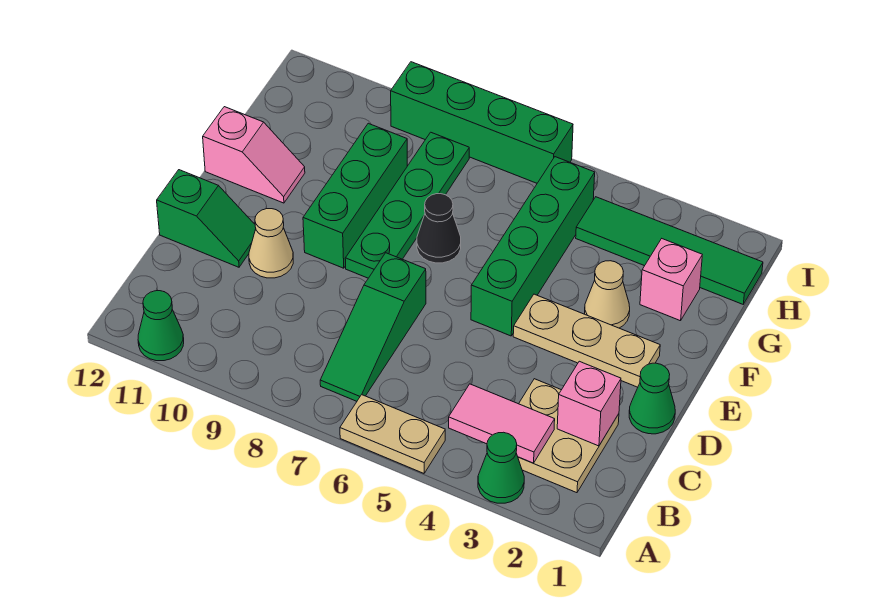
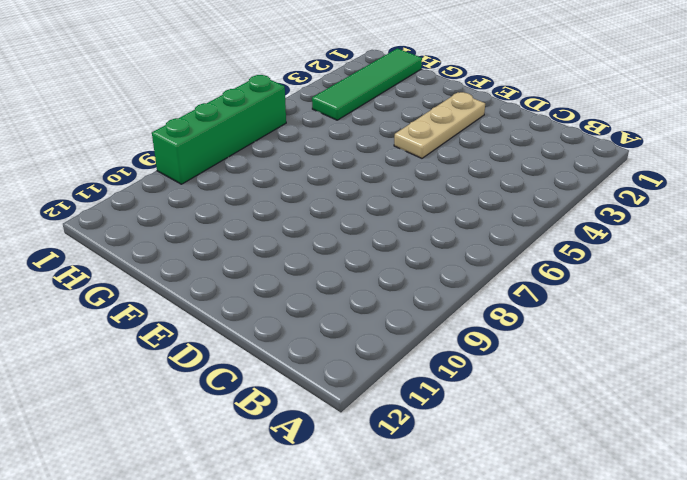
none -> green cone A3 level 1
none -> tan plate A5:A6 level 1
none -> green cone A11 level 1

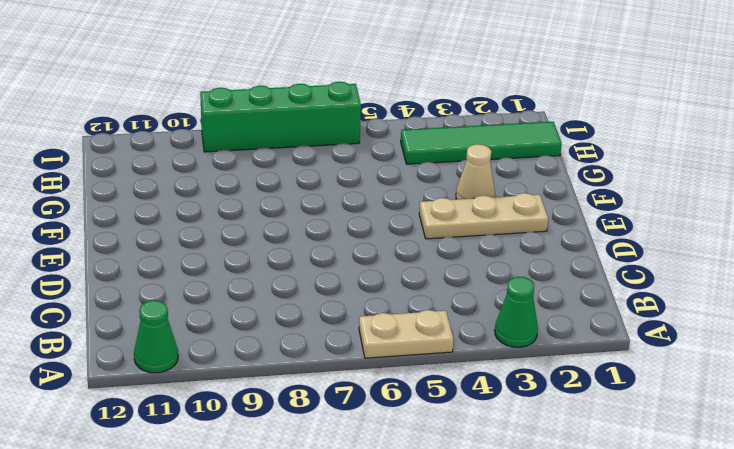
none -> tan plate B2:C3 level 1
none -> green slope B7:D7 level 1 top D
none -> green cone D1 level 1

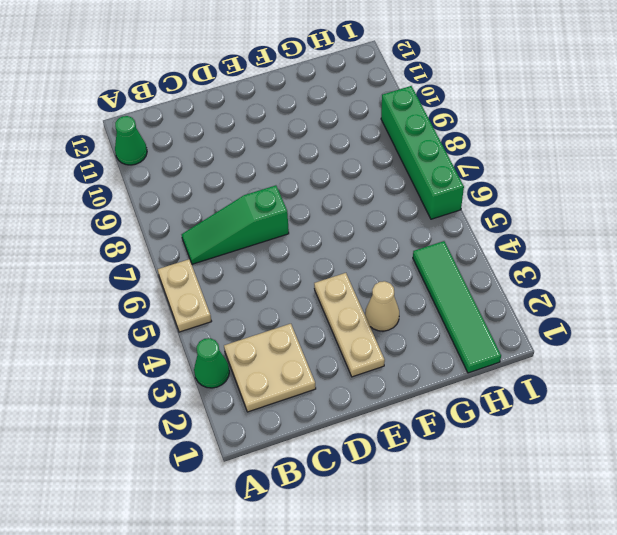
none -> green cone D1 level 1
none -> tan cone D10 level 1
none -> green slope D11:D12 level 1 top 12

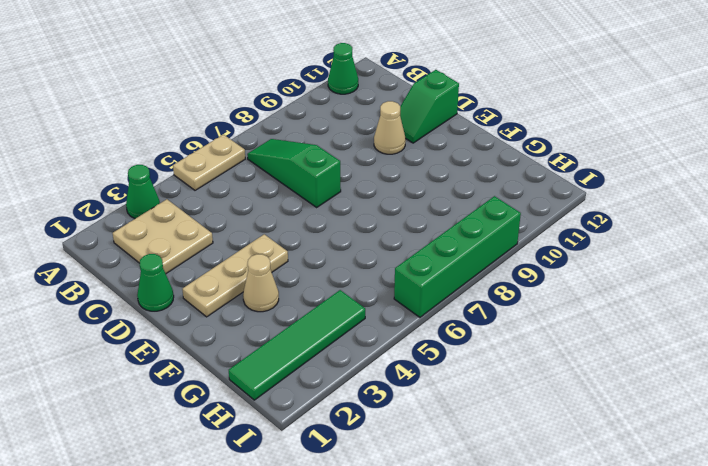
none -> green brick E5:H5 level 1
none -> green plate E8:H8 level 1
none -> green brick E9:G9 level 1

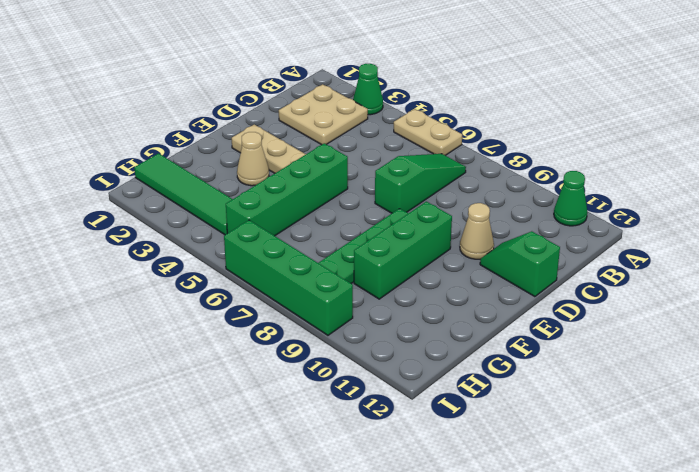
none -> green cone D1 level 1
none -> black cone F7 level 1
none -> pink slope F11:F12 level 1 top 12

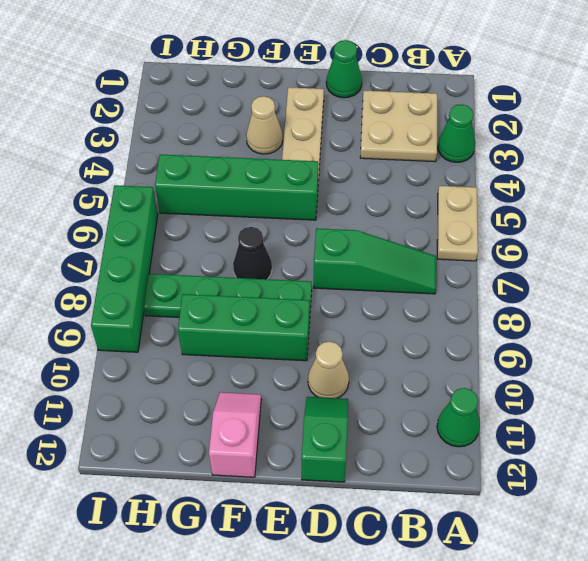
none -> pink brick G2 level 1
none -> green tile H1:H4 level 1
none -> pink tile B3:B4 level 2

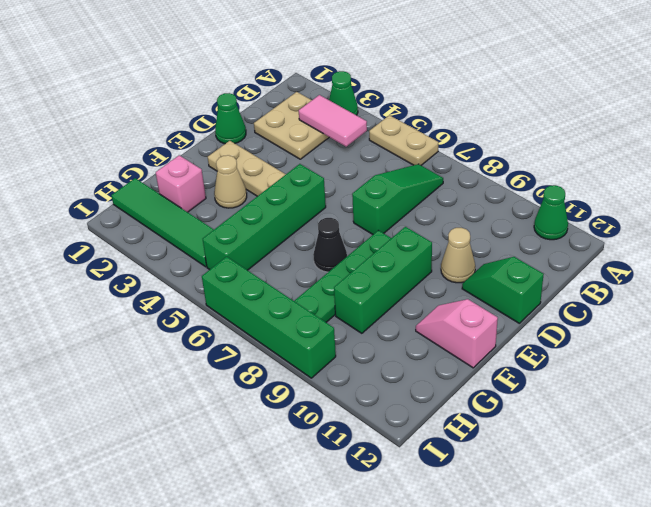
none -> pink brick C2 level 2

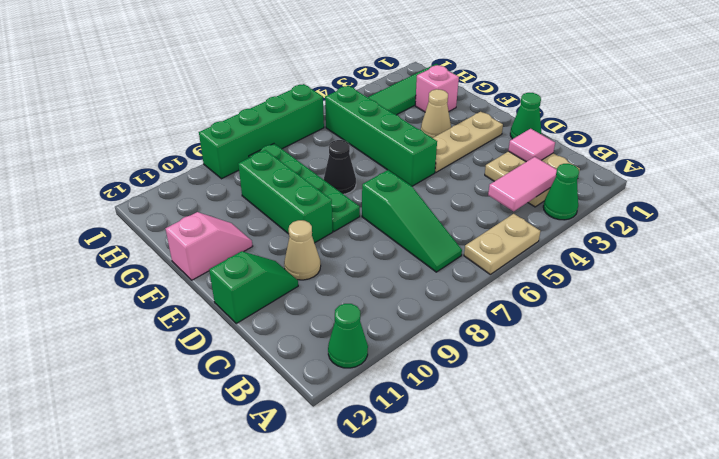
pink tile C2 level 2 -> pink brick C2 level 2

